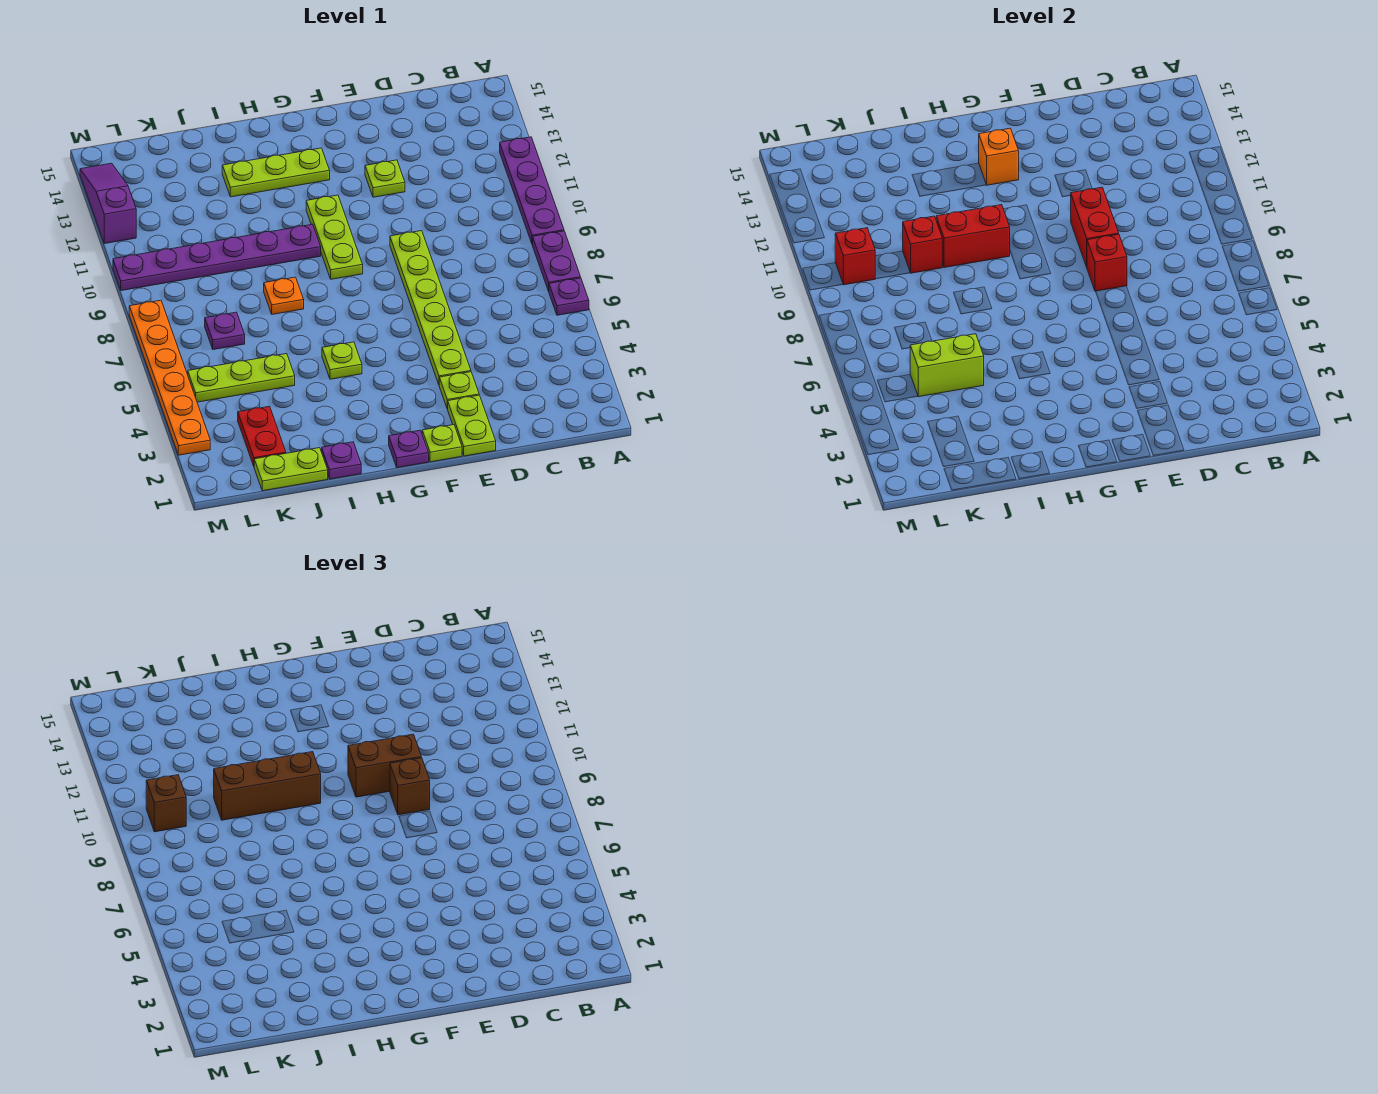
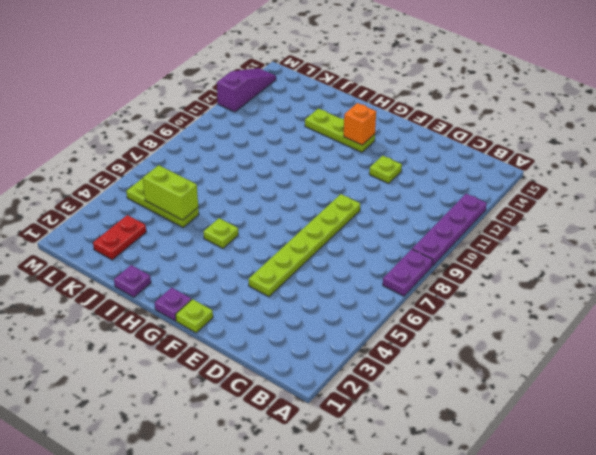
none -> purple plate A6 level 1
none -> lime plate E1:E2 level 1
none -> lime plate E3 level 1
none -> lime plate G9:G11 level 1

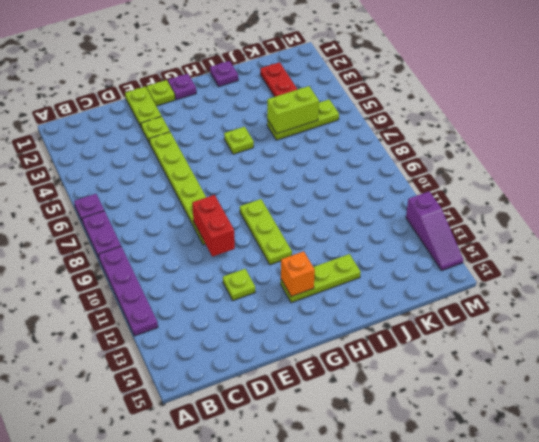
none -> purple plate H10:M10 level 1
none -> orange plate I8 level 1
none -> lime plate J1:K1 level 1
none -> purple plate K7 level 1

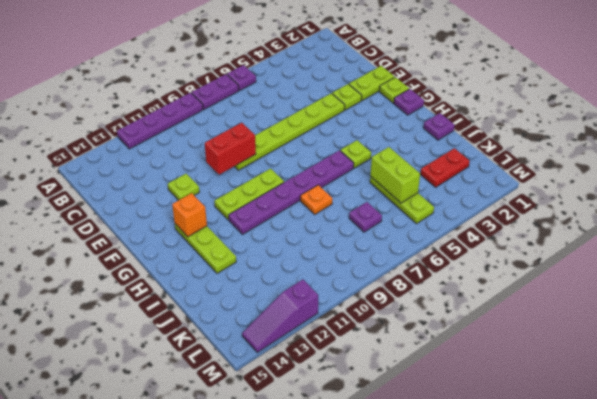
purple plate H6:H11 level 1 -> purple plate H10:M10 level 1
none -> lime plate J1:K1 level 1
none -> orange plate M3:M8 level 1
none -> red brick E8 level 2
none -> red brick H10:I10 level 2

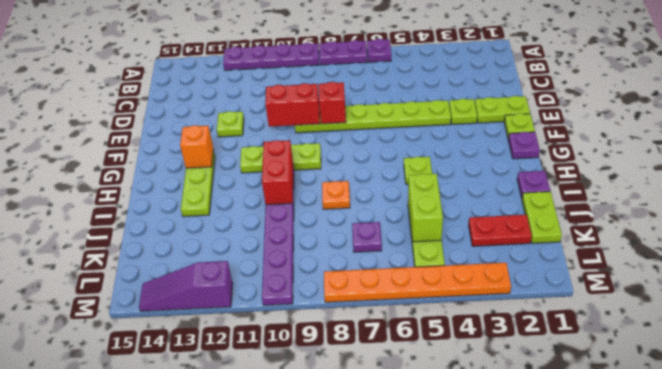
none -> red brick J10 level 2
none -> red brick L10 level 2
none -> brown brick E9 level 3
none -> brown brick E10:F10 level 3

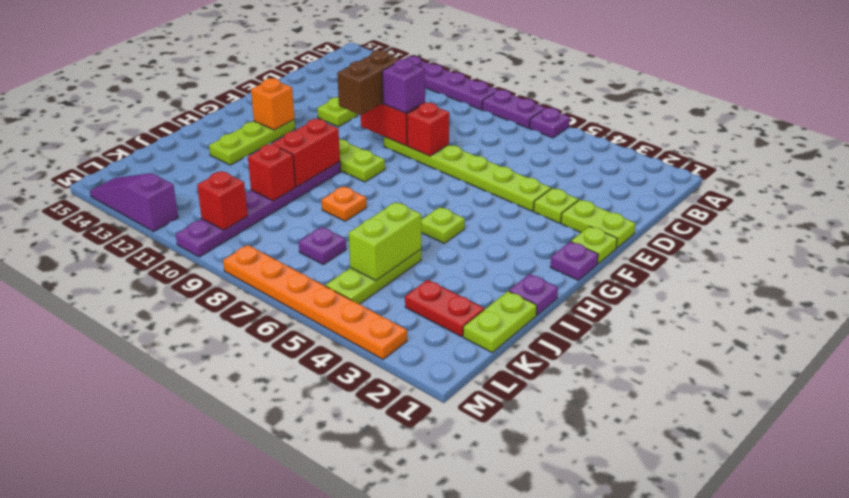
purple brick E9 level 3 -> brown brick E9 level 3
none -> brown brick H10:J10 level 3
none -> brown brick L10 level 3

